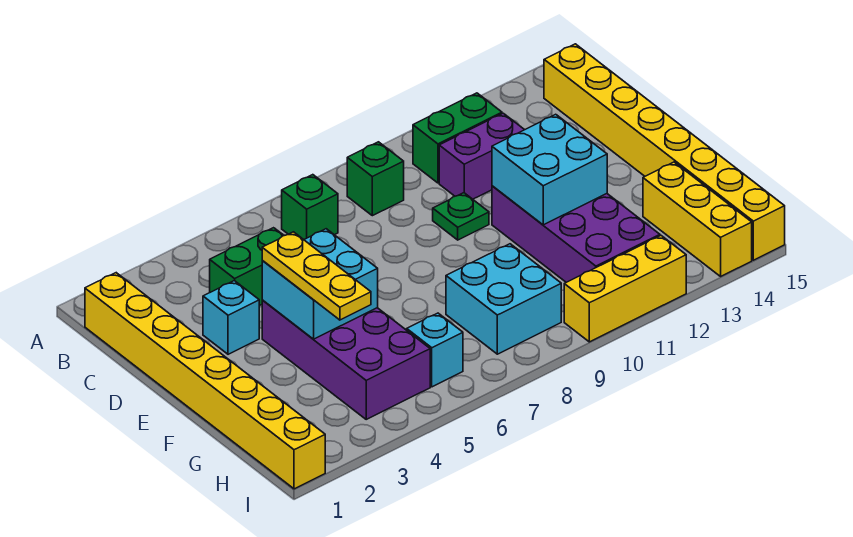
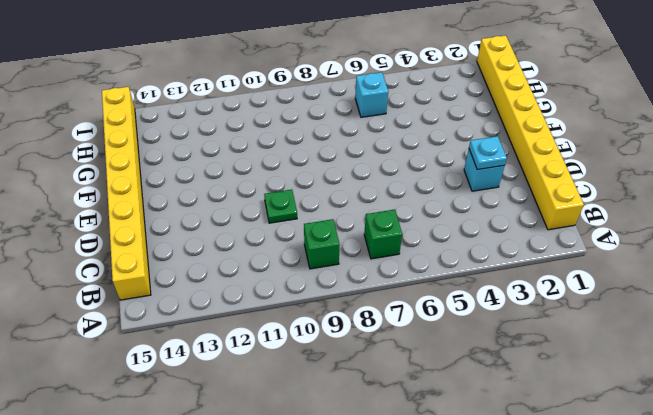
cyan plate D3 level 2 -> none
none -> green brick B11:B12 level 1
none -> green brick C4:C5 level 1
none -> purple brick C11:C12 level 1

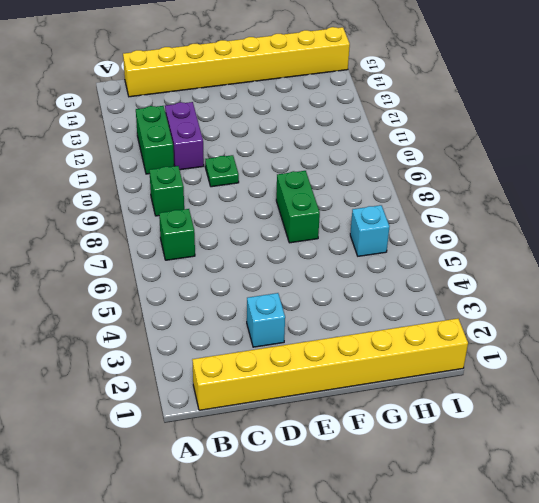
green brick F7:F8 level 1 -> green brick C4:C5 level 1
none -> purple brick E4:H5 level 1
none -> purple brick E11:H12 level 1
none -> cyan brick G8:H9 level 1

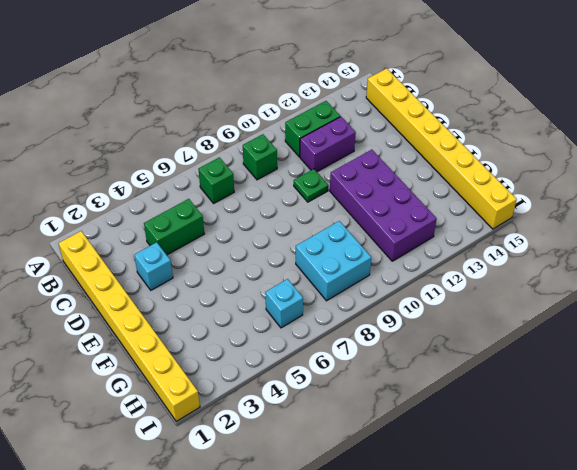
none -> purple brick E4:H5 level 1
none -> yellow brick G14:I14 level 1
none -> yellow brick I10:I12 level 1

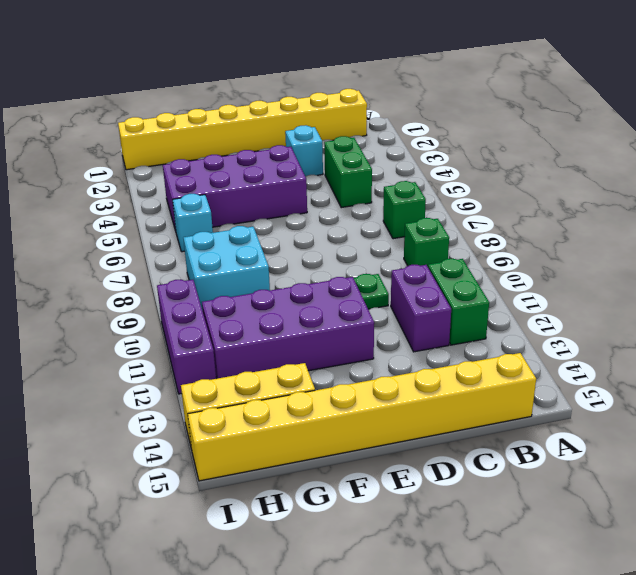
purple brick I10:I12 level 1 -> yellow brick I10:I12 level 1
none -> cyan brick E4:F5 level 2
none -> cyan brick E11:F12 level 2
none -> yellow plate E4:G4 level 3

